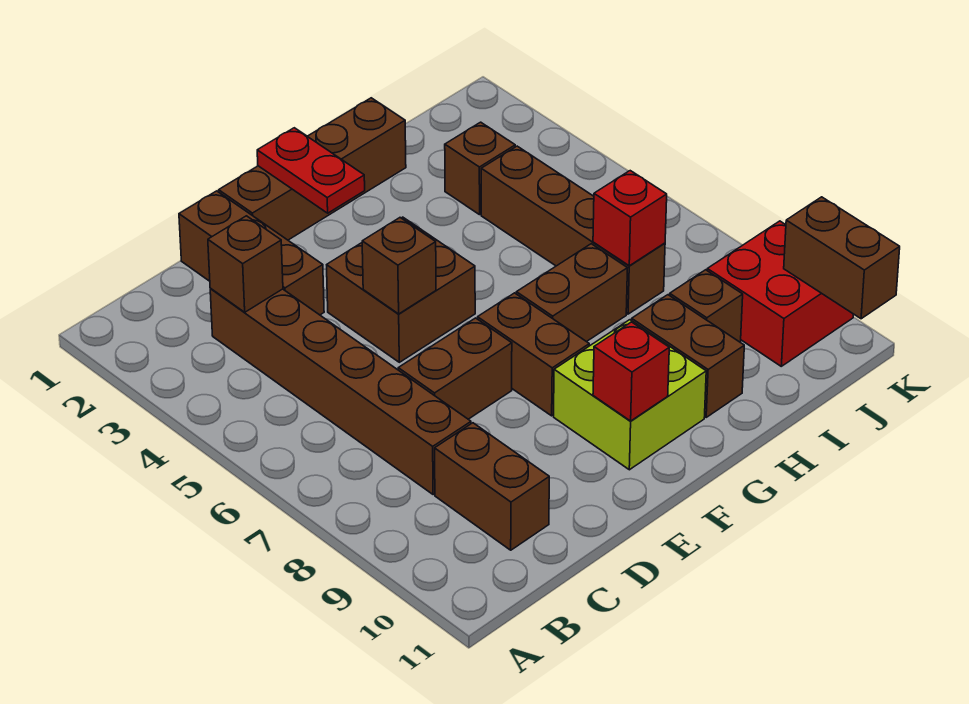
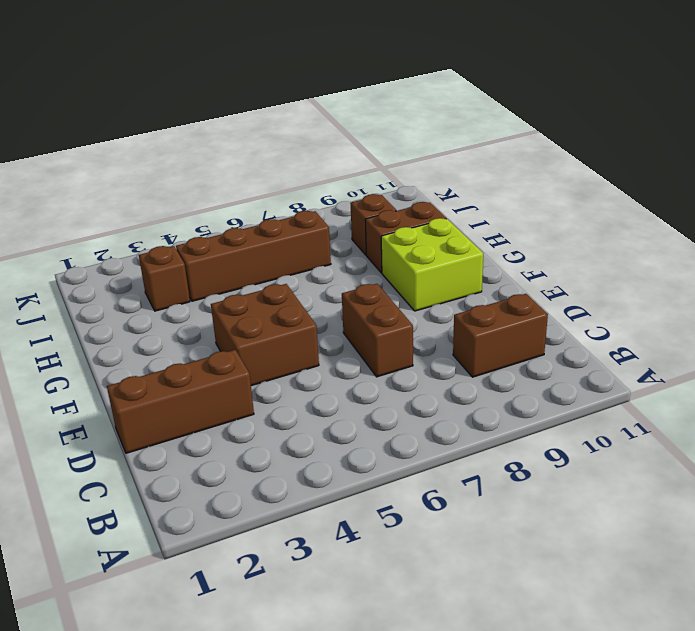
none -> brown brick C3:C8 level 1
none -> brown brick E1:H1 level 1
none -> brown brick F7:F8 level 1

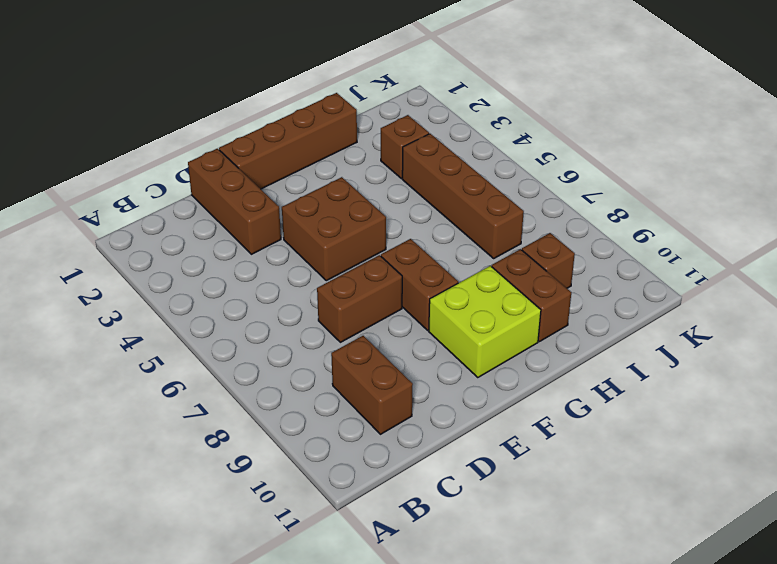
none -> brown brick C3:C8 level 1
none -> brown brick G7:H7 level 1
none -> red brick J9:K10 level 1

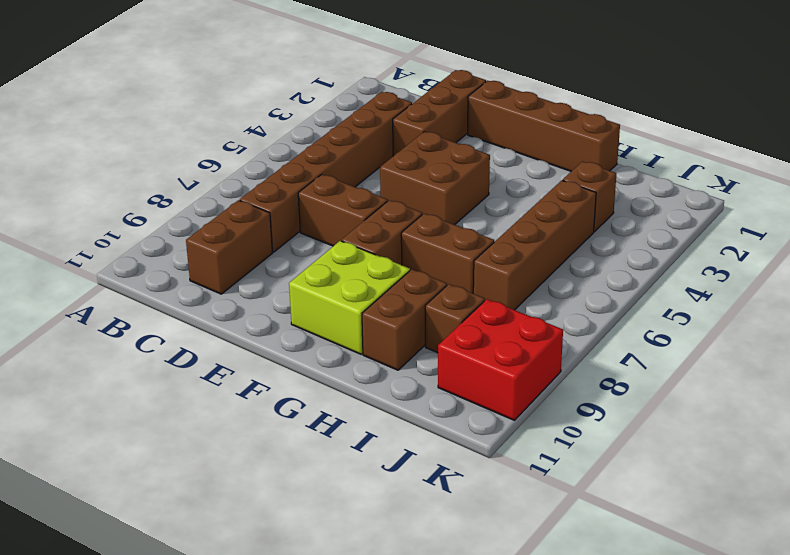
none -> brown brick C3 level 2
none -> brown brick E5 level 2
none -> red plate F1:F2 level 2

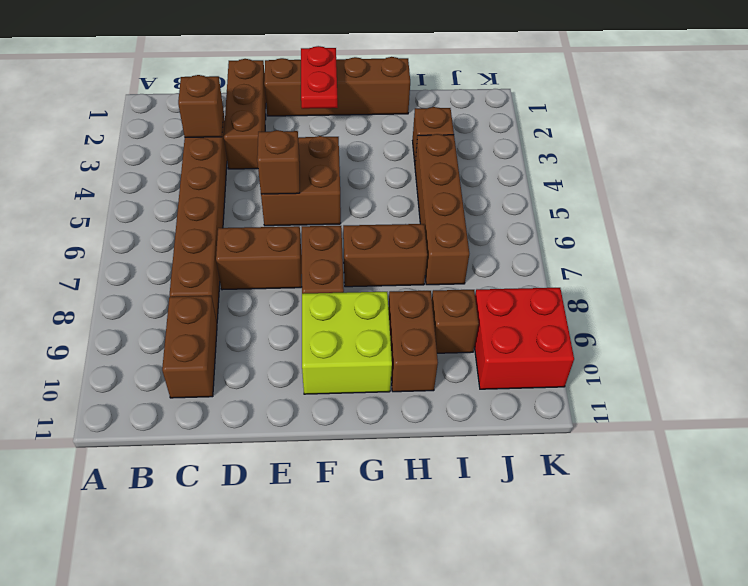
none -> red brick F10 level 2
none -> red brick I7 level 2
none -> brown brick K10:K11 level 2

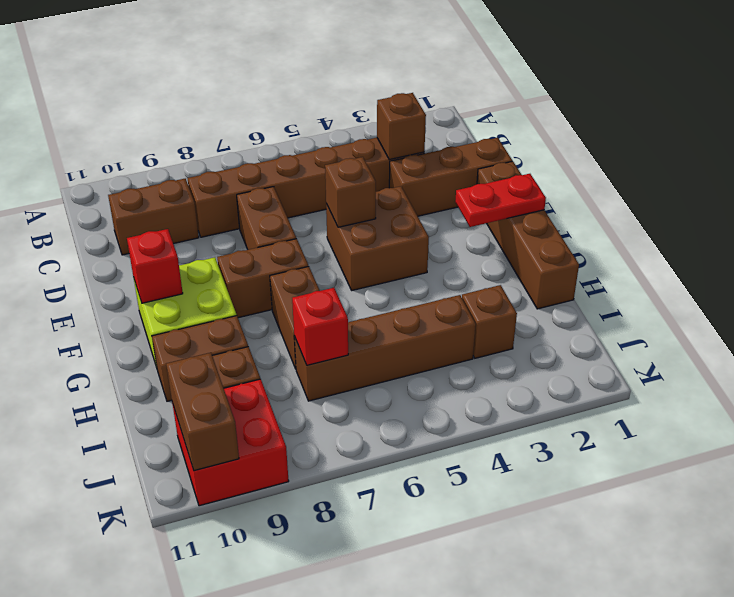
brown brick J10:K10 level 2 -> brown brick K10:K11 level 2

